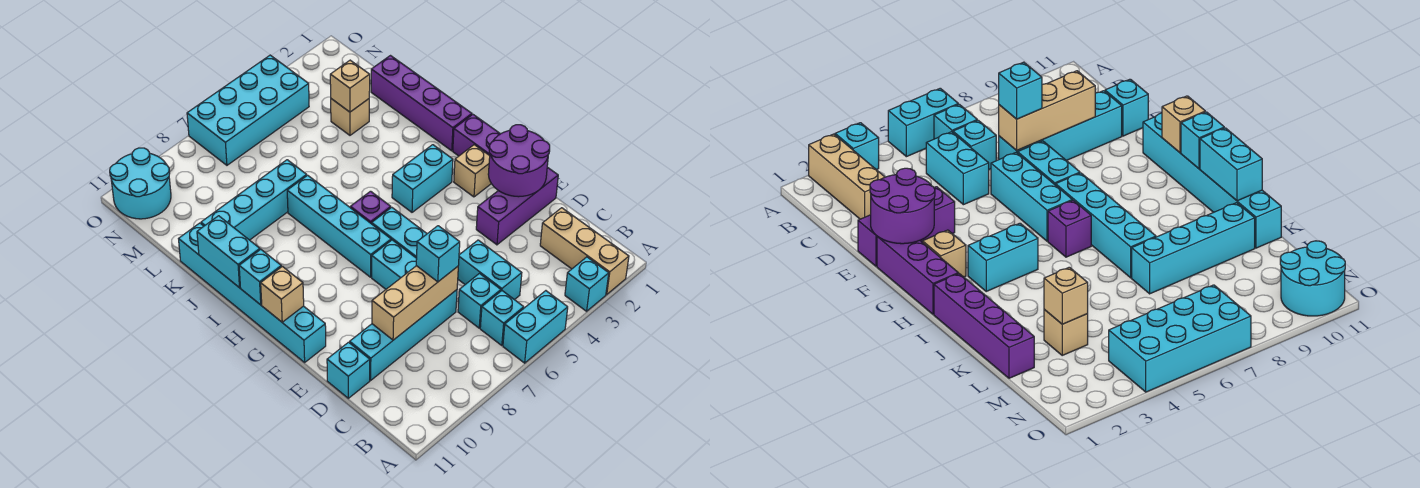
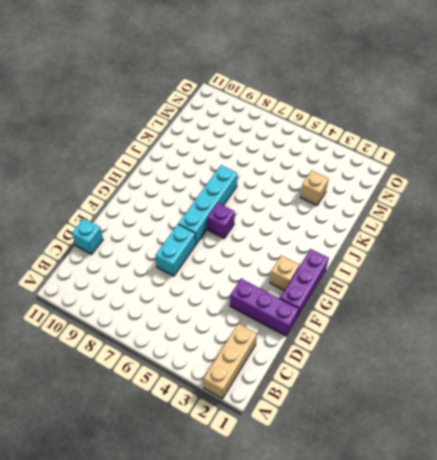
none -> cyan brick A3 level 1
none -> cyan brick A5:A6 level 1
none -> cyan brick B6 level 1

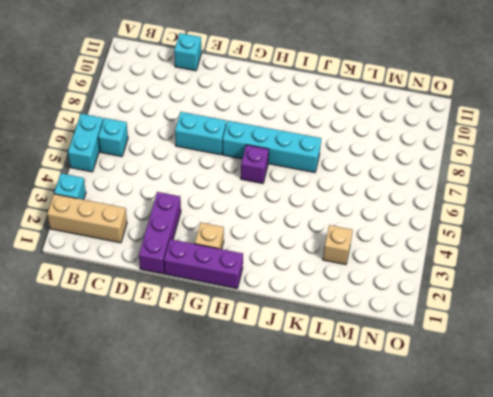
none -> cyan brick C5:D5 level 1
none -> cyan brick C6 level 1
none -> cyan brick D7:D10 level 1

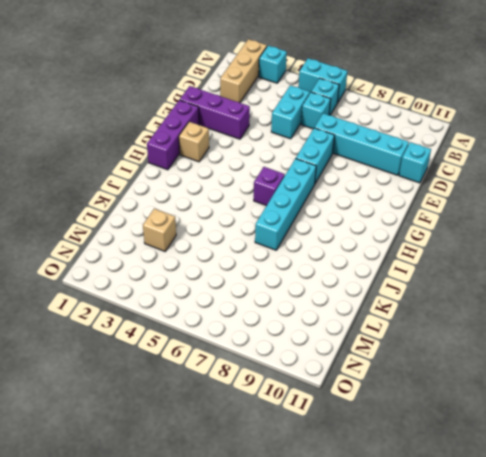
none -> cyan brick E6:G6 level 1
none -> cyan brick F11:K11 level 1
none -> cyan brick H3:H4 level 1

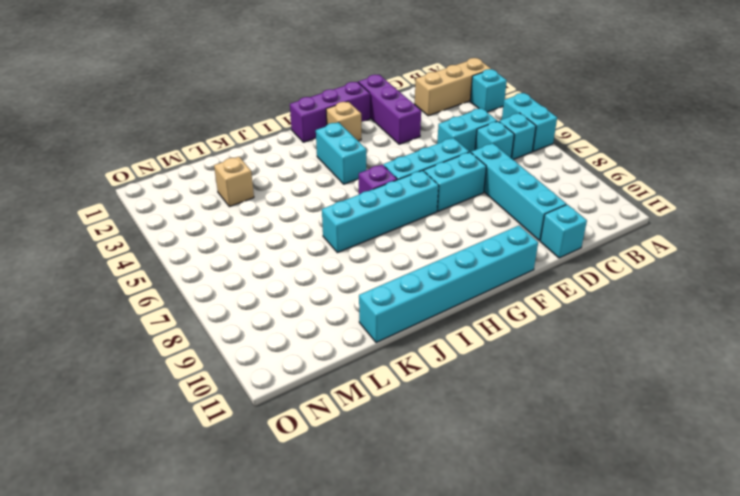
none -> purple brick I1:L1 level 1
none -> cyan brick K7:K10 level 1
none -> cyan brick N4:O7 level 1

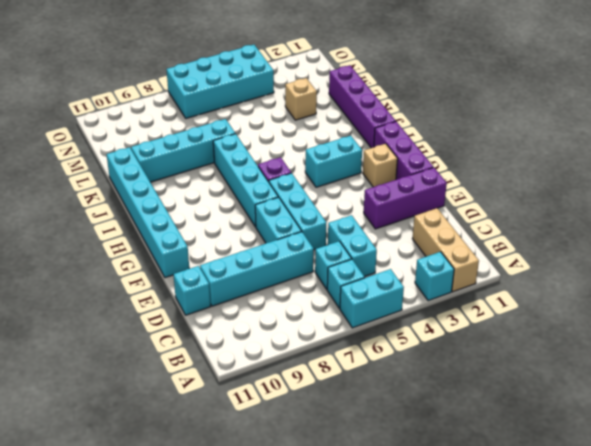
none -> cyan round brick N10:O11 level 1
none -> tan brick D7:D9 level 2
none -> purple round brick E1:F2 level 2

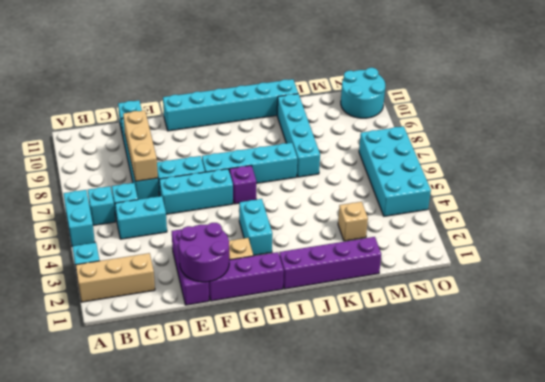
none -> tan brick G11 level 2
none -> cyan brick H11 level 2
none -> cyan brick I11:J11 level 2

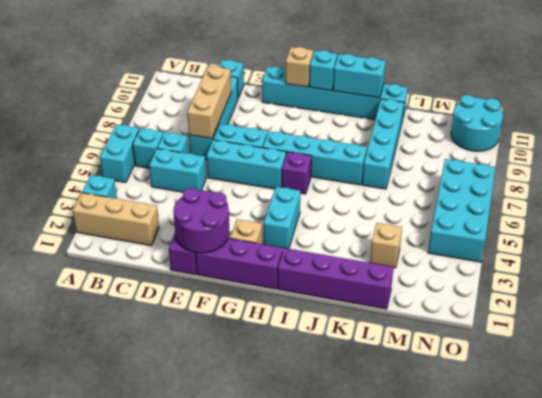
none -> tan brick L3 level 2
none -> cyan brick D7 level 3

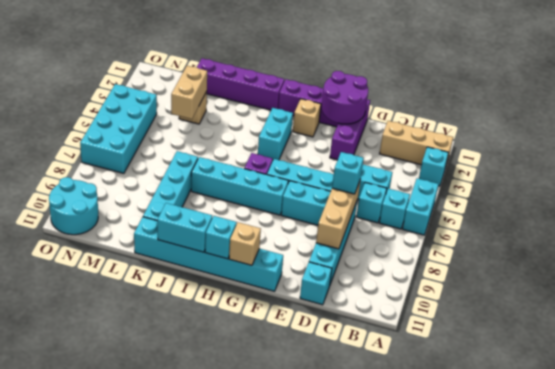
tan brick L3:L4 level 2 -> tan brick L3 level 2

